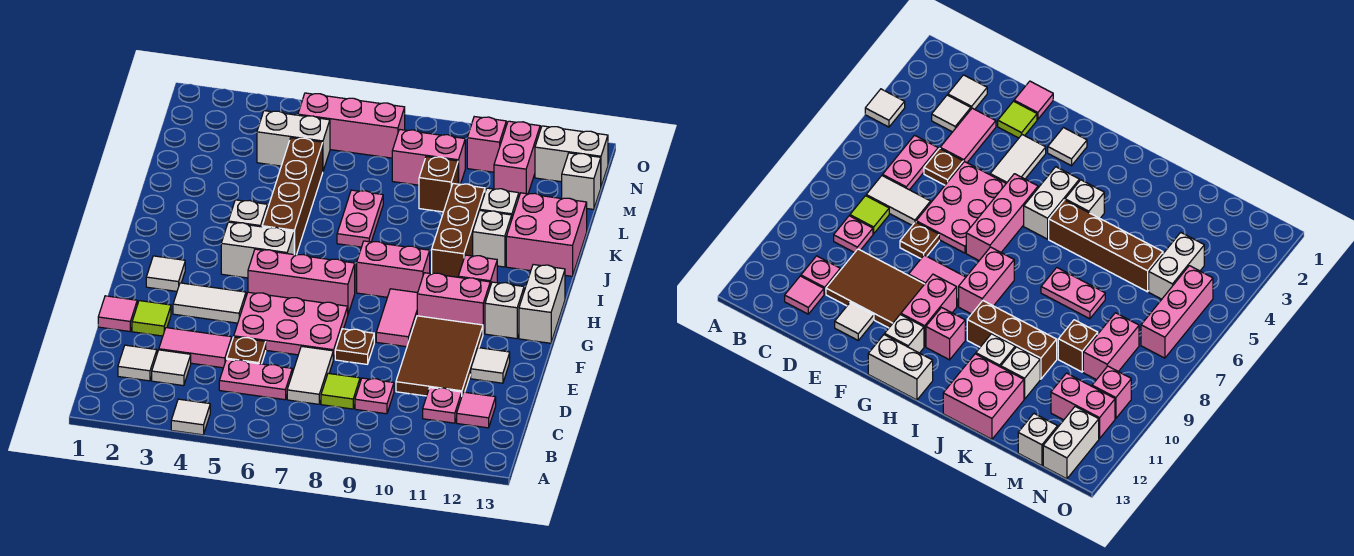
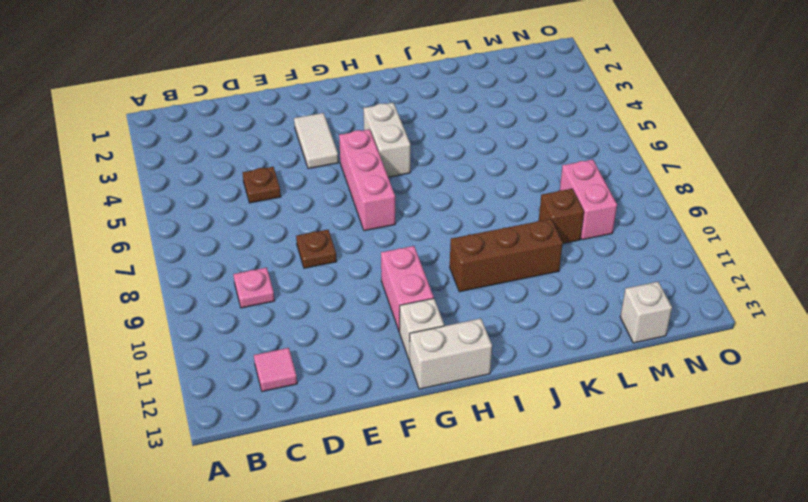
none -> white tile A4 level 1
none -> white tile C2 level 1
none -> white tile C3 level 1
none -> pink plate C5:C6 level 1

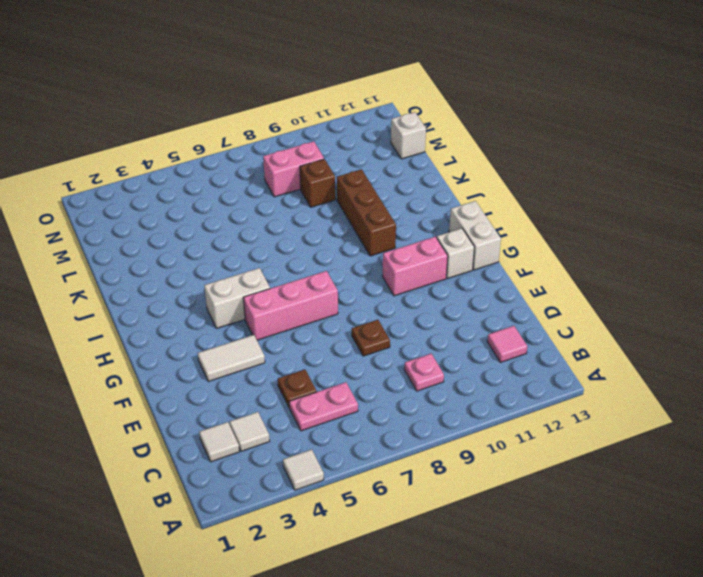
none -> white tile C7:D7 level 1
none -> lime tile C8 level 1
none -> pink plate C11 level 1
none -> pink tile D3:D4 level 1

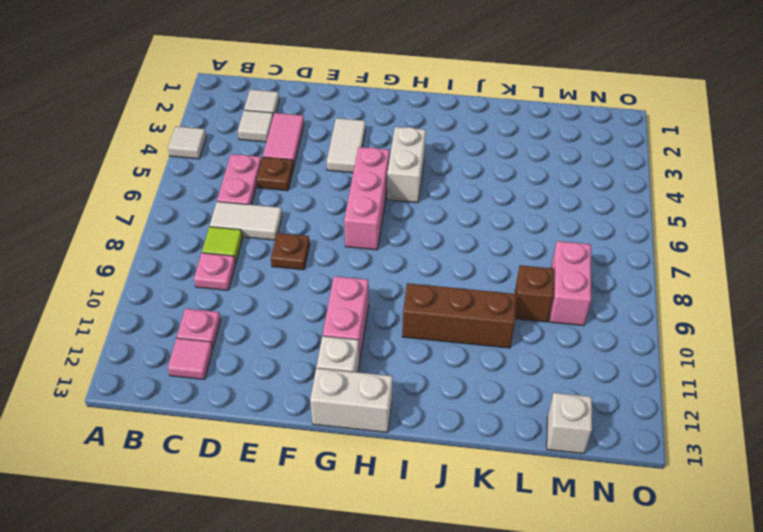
none -> brown tile D10:F11 level 1
none -> pink tile E1 level 1
none -> lime tile E2 level 1
none -> pink plate E5:F7 level 1

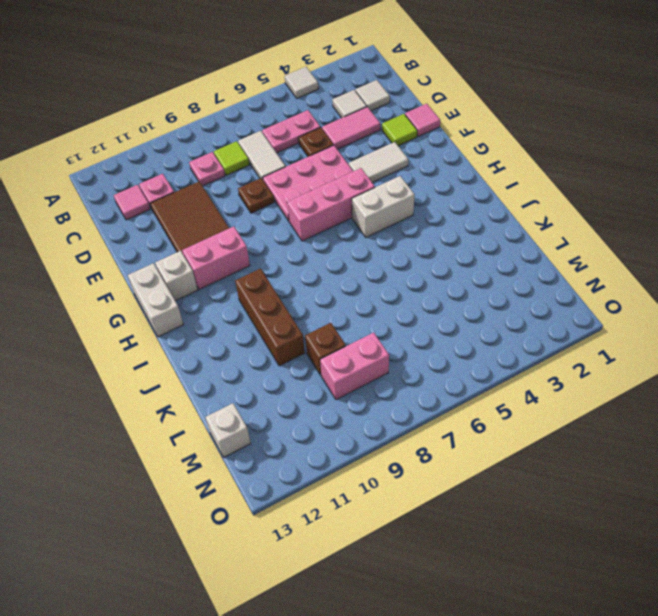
none -> white tile E12 level 1
none -> pink tile F9:G9 level 1
none -> white tile G2 level 1
none -> pink brick H8:H9 level 1

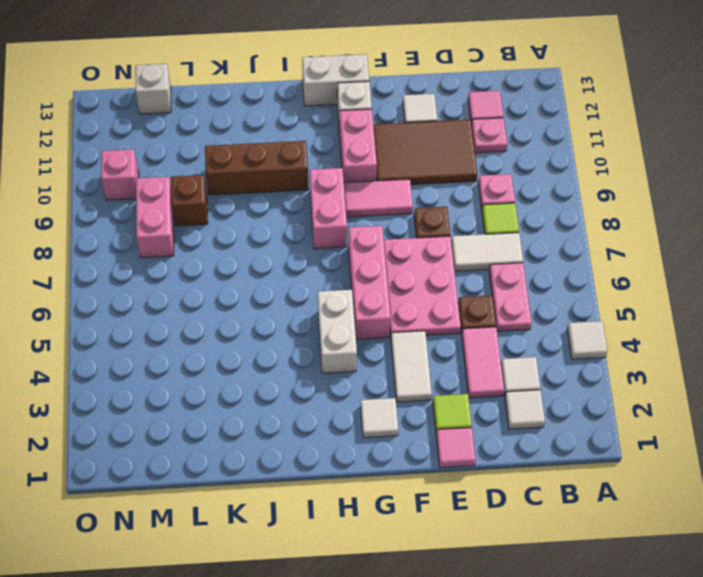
none -> pink brick H11 level 1
none -> white brick I4 level 1
none -> brown brick I5:L5 level 1
none -> pink plate J7:K7 level 1

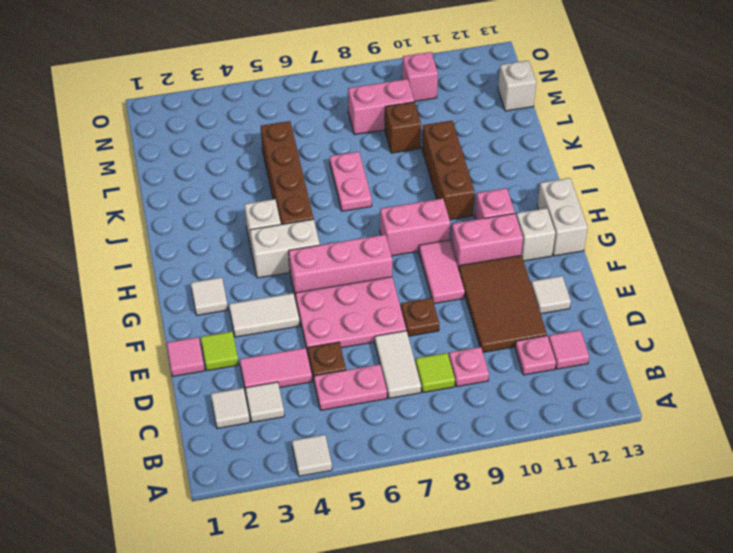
none -> white brick J11 level 1
none -> pink brick J12:K13 level 1
none -> white brick K11 level 1
none -> white brick M4:M5 level 1

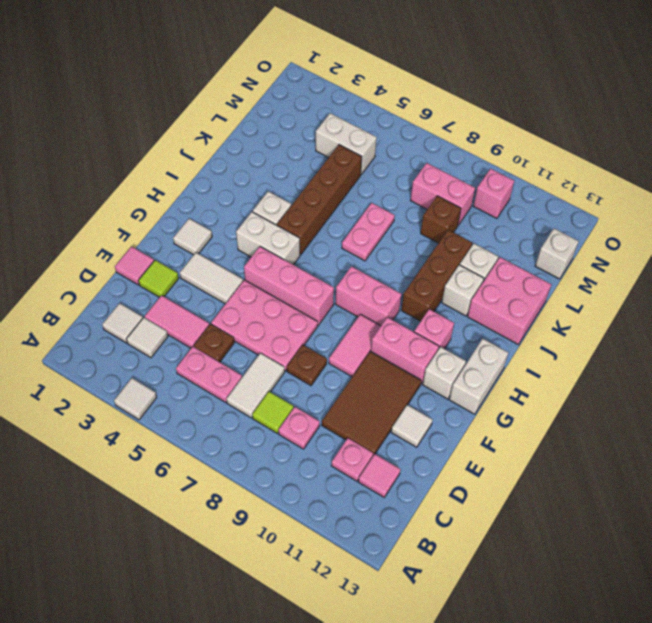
none -> pink brick M11:N11 level 1
none -> pink brick N5:N7 level 1
none -> white brick N12:N13 level 1

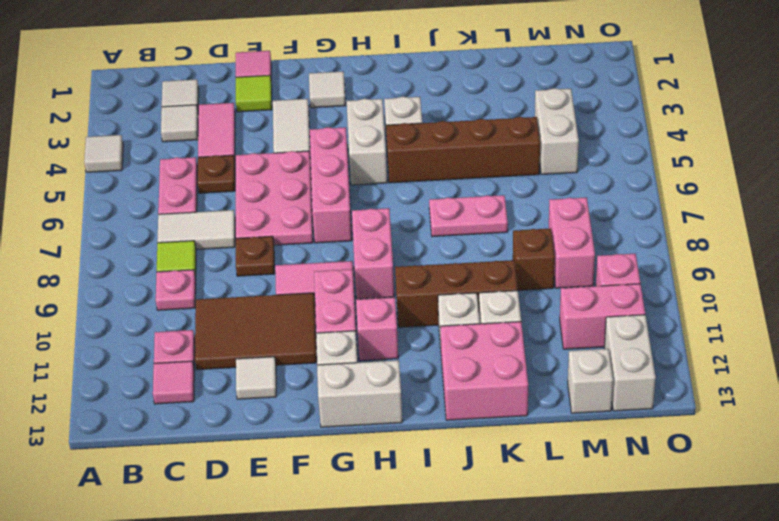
none -> pink brick N5:N7 level 1

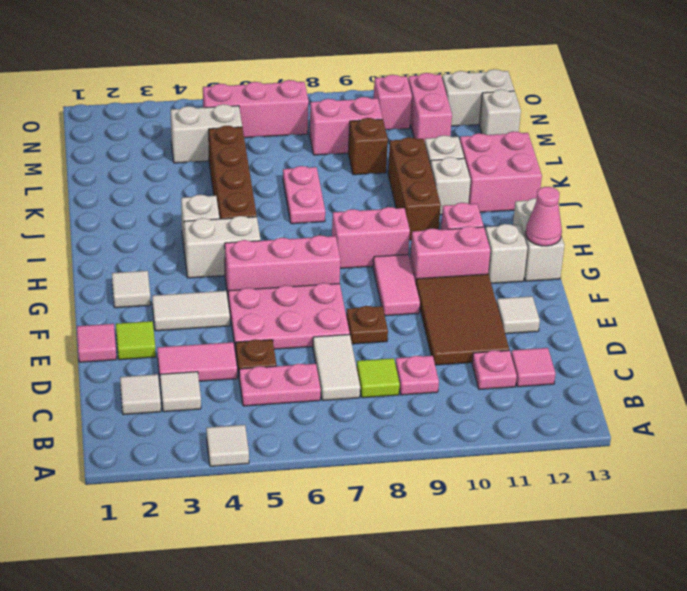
pink cone G13 level 2 -> none

